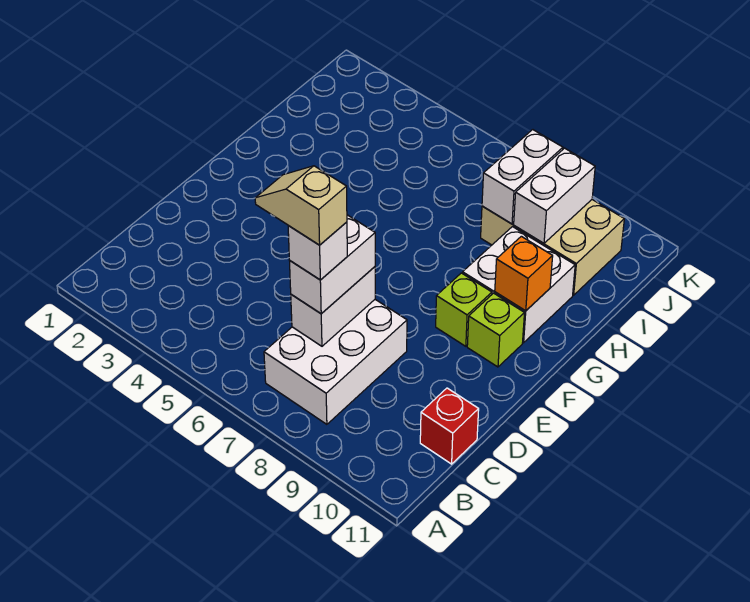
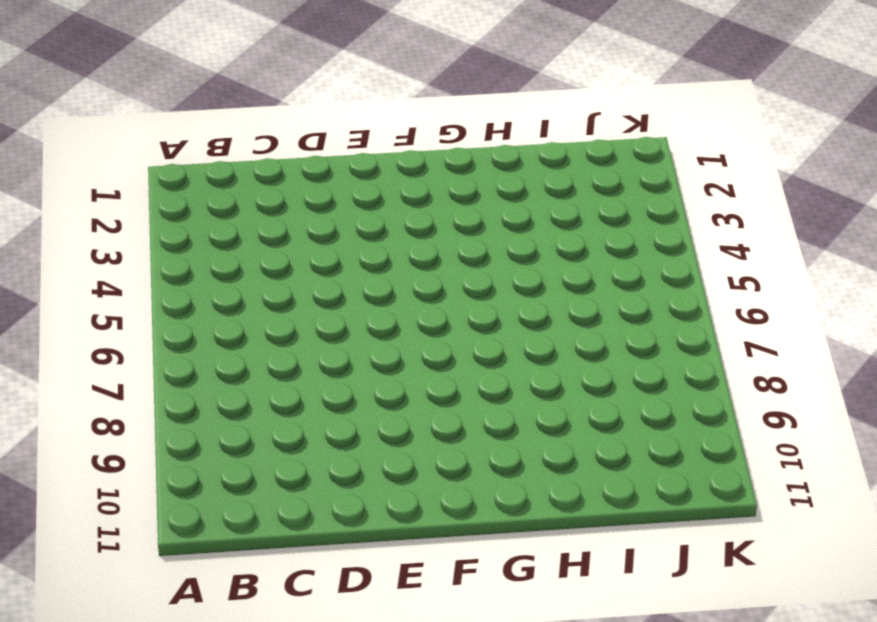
none -> white brick B7:D8 level 1
none -> red brick C11 level 1
none -> lime brick F9 level 1

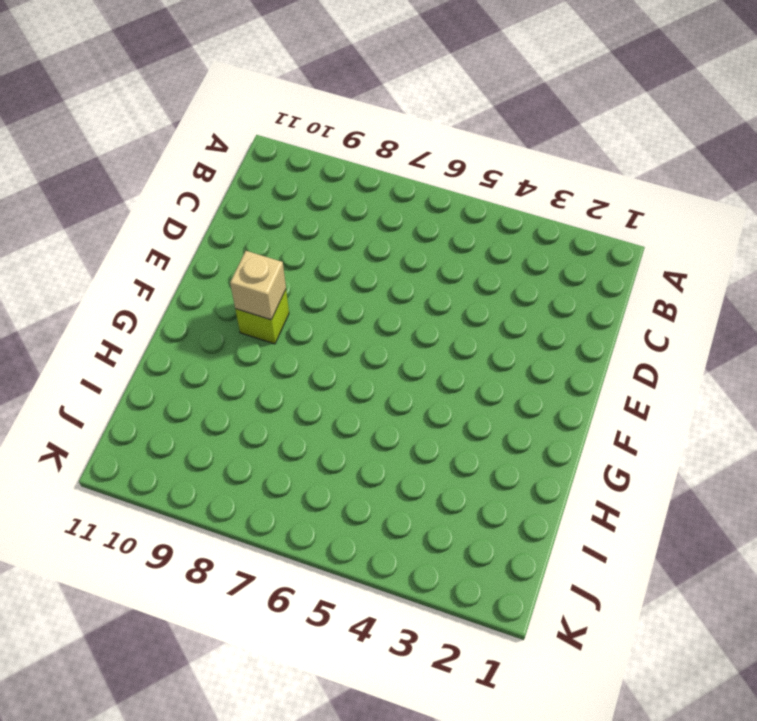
tan brick F9 level 2 -> none
none -> white brick B7:D8 level 1
none -> red brick C11 level 1
none -> lime brick F10 level 1

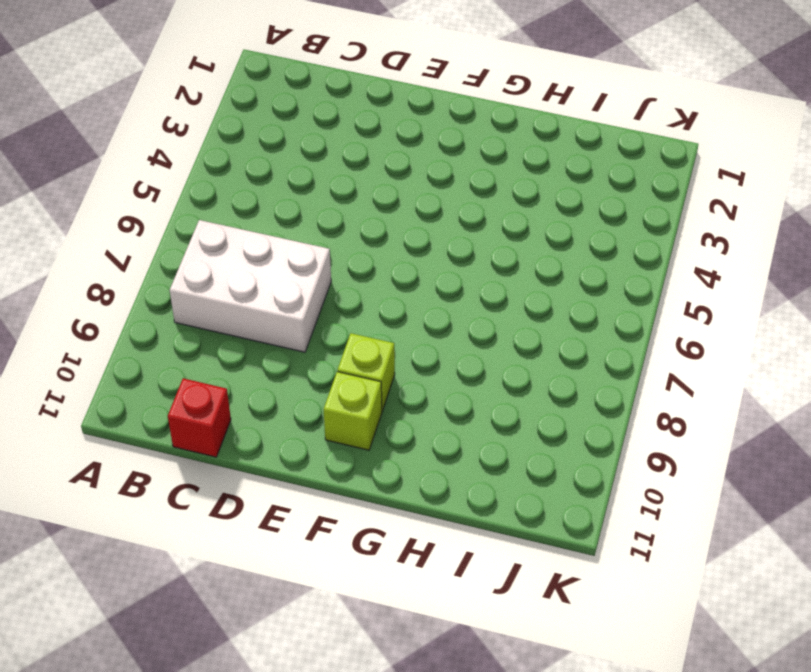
none -> white brick G9:H10 level 1
none -> tan brick I8:J10 level 1
none -> white brick C7:D7 level 2

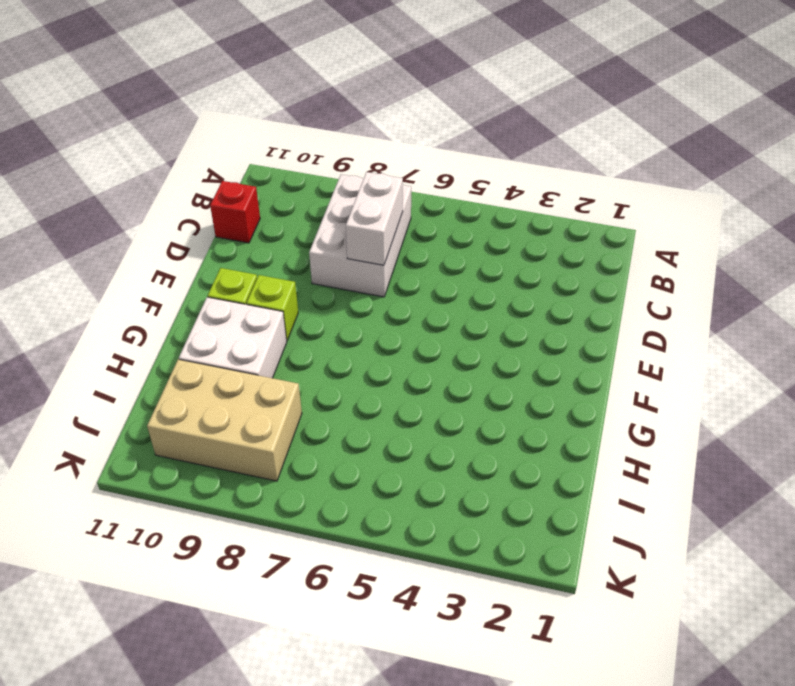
none -> orange brick G10 level 2
none -> white brick I8:J8 level 2
none -> white brick I9:J9 level 2

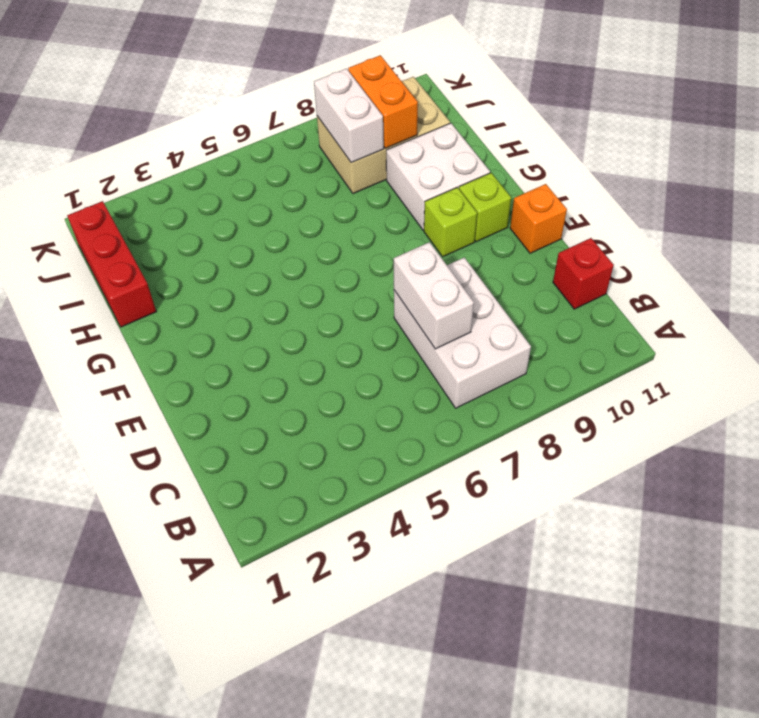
orange brick E11 level 1 -> orange brick G10 level 2
red brick H1:J1 level 1 -> none
orange brick I9:J9 level 2 -> white brick I9:J9 level 2
none -> white brick C7:D7 level 3
none -> white brick C7 level 4
none -> tan slope C6:C7 level 5 top 7

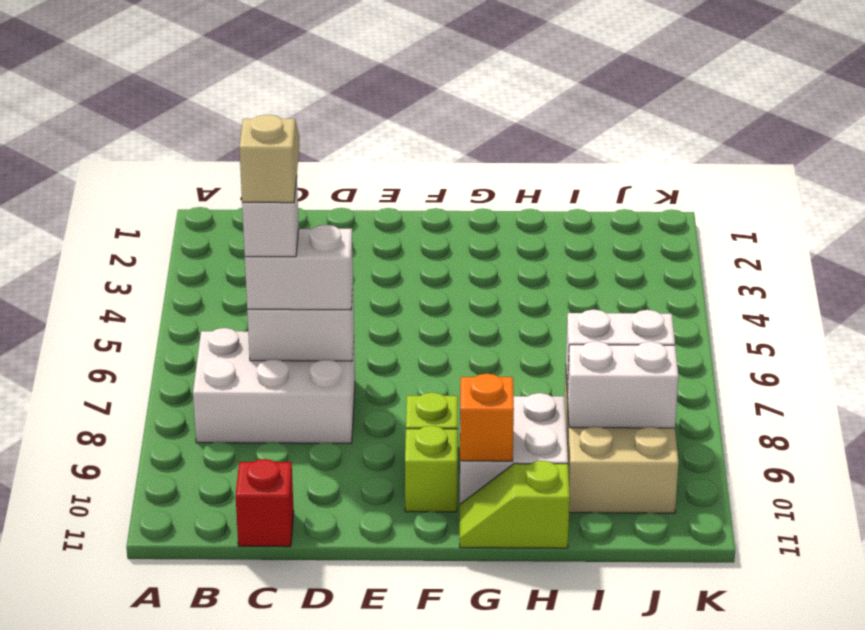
lime slope G11:H11 level 1 top H -> none

